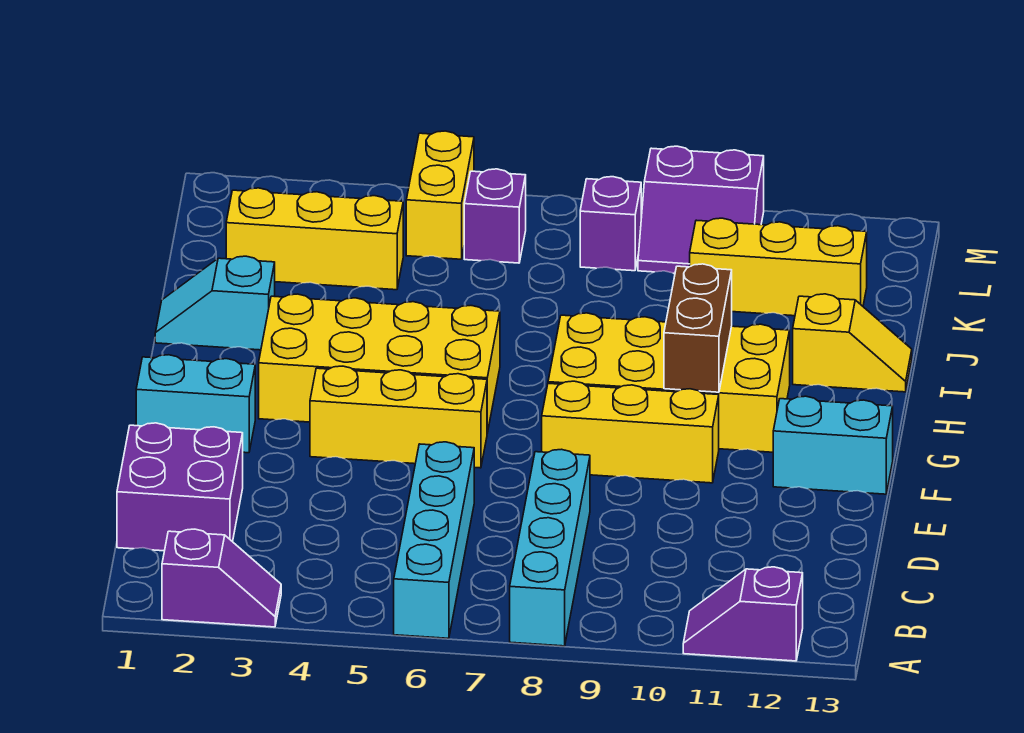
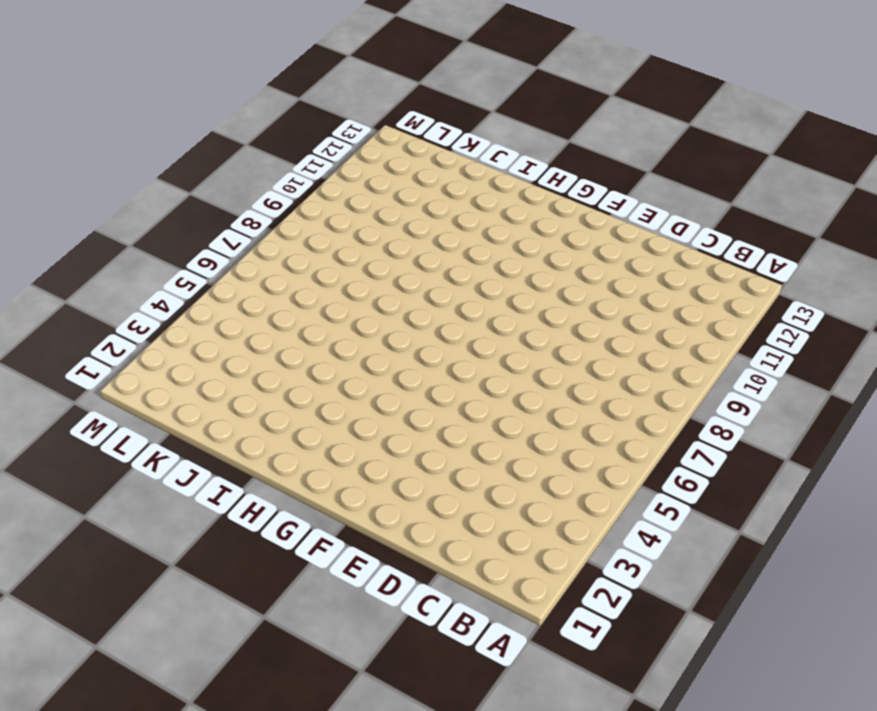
none -> purple slope A2:A3 level 1 top 2
none -> cyan brick A6:D6 level 1
none -> cyan brick A8:D8 level 1

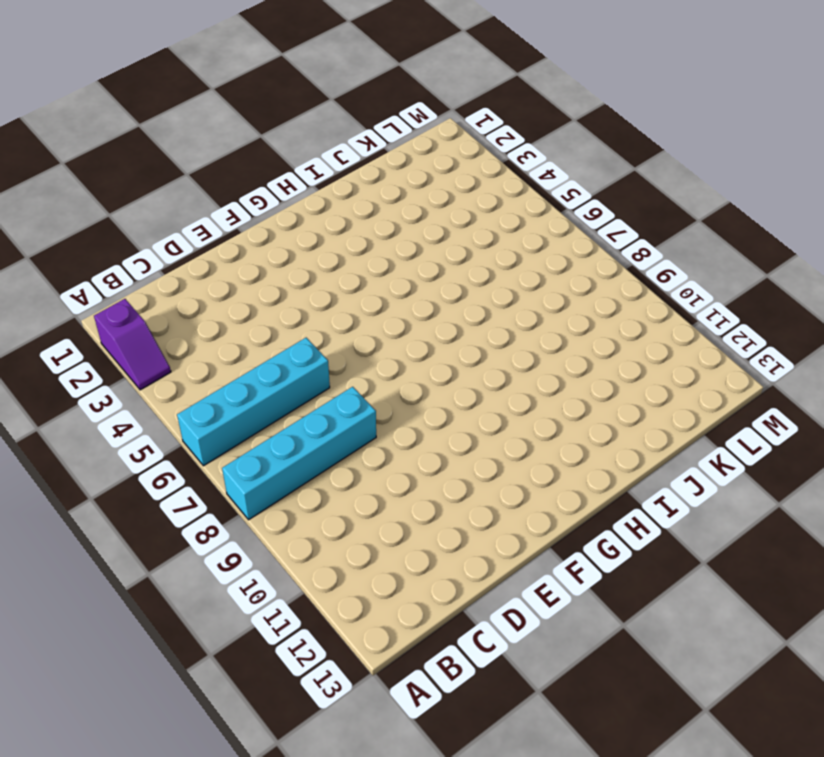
none -> purple slope A11:A12 level 1 top 12
none -> purple brick C1:D2 level 1
none -> cyan brick F1:F2 level 1

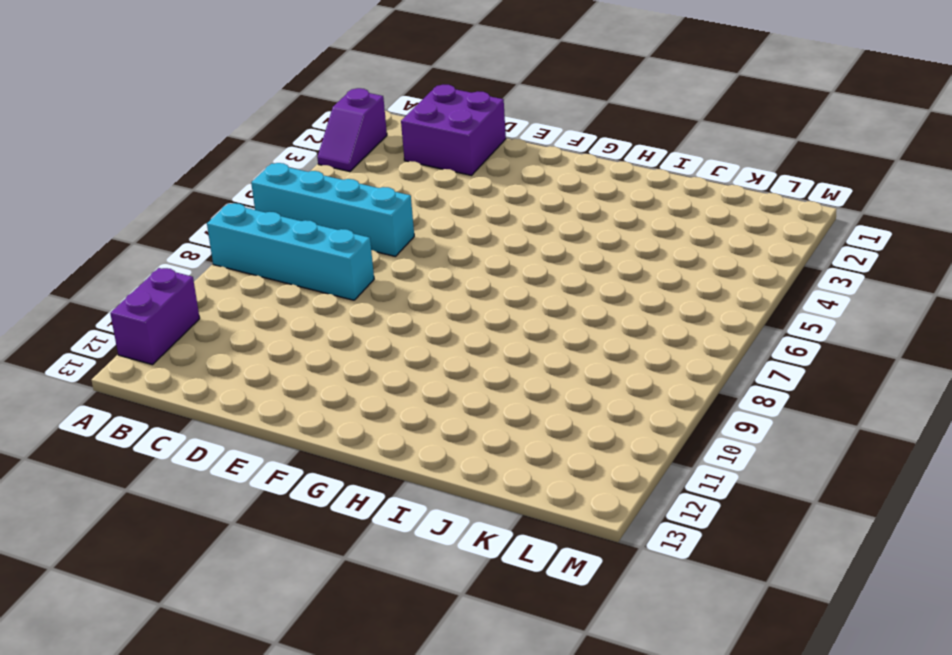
purple brick A11:A12 level 1 -> purple slope A11:A12 level 1 top 12
none -> cyan brick F1:F2 level 1
none -> yellow brick F4:F6 level 1
none -> yellow brick F8:F10 level 1

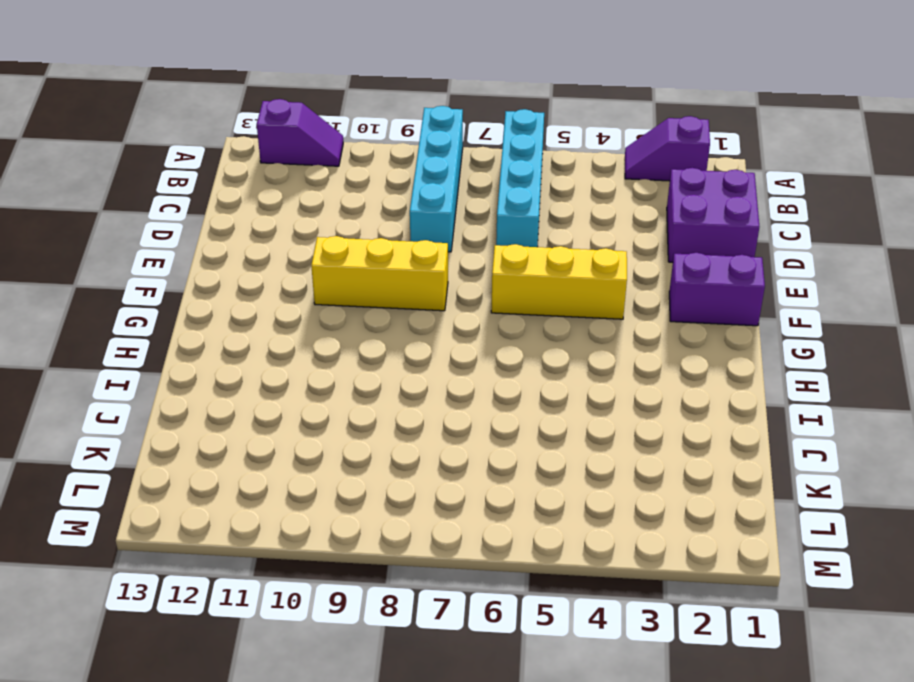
purple brick F1:F2 level 1 -> cyan brick F1:F2 level 1
none -> cyan brick F12:F13 level 1
none -> yellow brick G3:H6 level 1
none -> yellow brick G8:H11 level 1

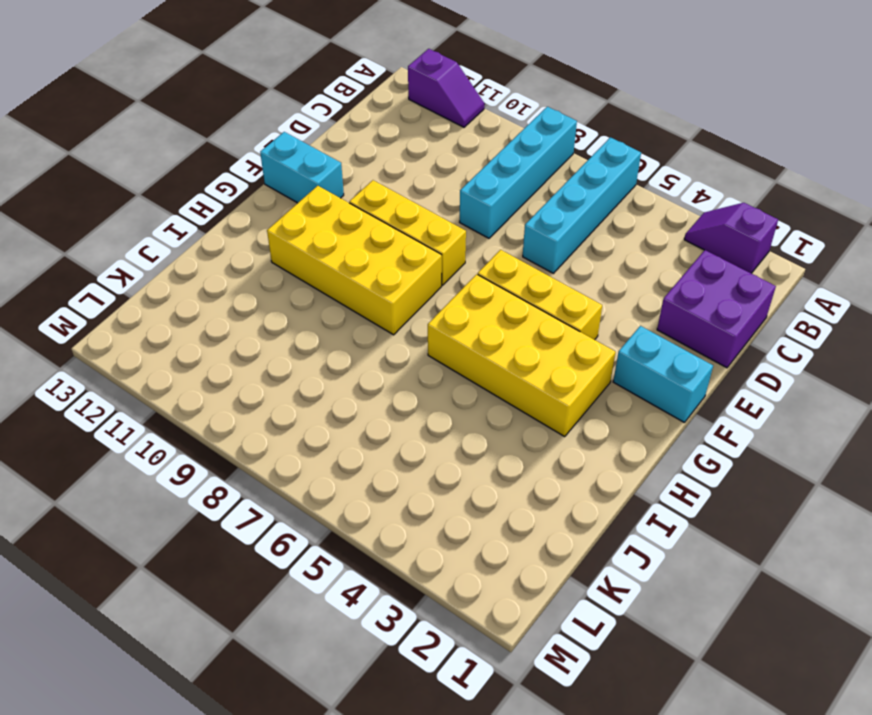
none -> cyan slope I1:I2 level 1 top 2
none -> yellow slope I12:I13 level 1 top 12
none -> yellow brick K2:K4 level 1

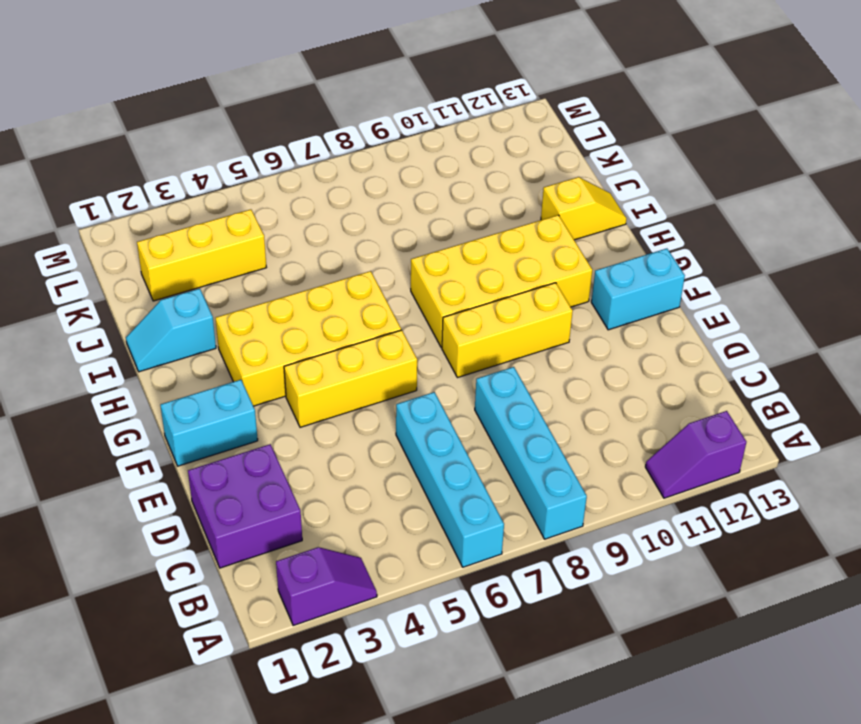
none -> yellow brick K10:K12 level 1
none -> yellow brick L5:M5 level 1
none -> purple brick L6 level 1

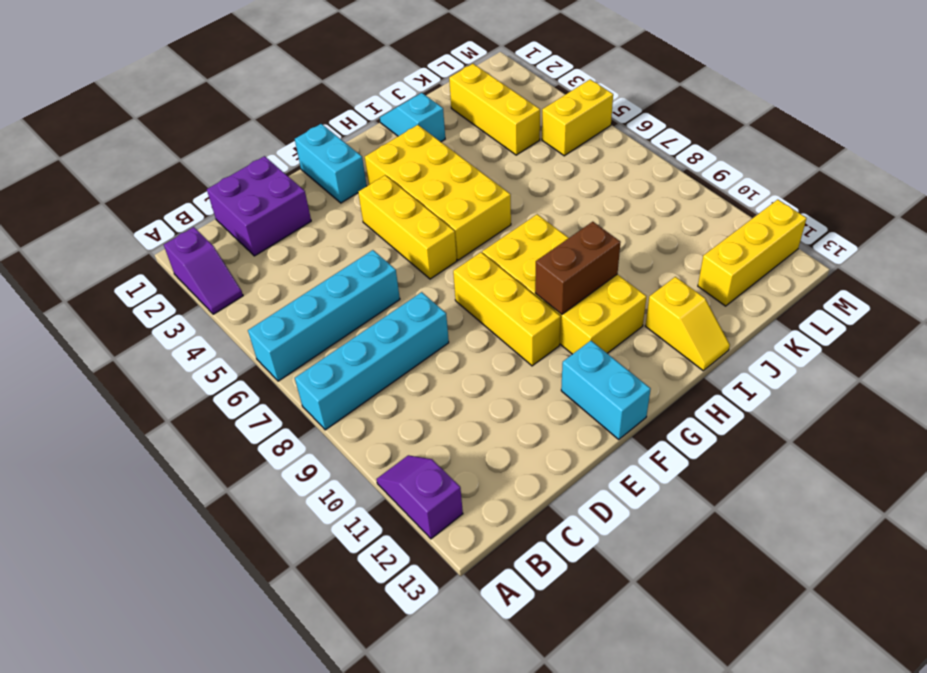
yellow brick K12:M12 level 1 -> yellow brick K10:K12 level 1
none -> purple brick L6 level 1
none -> purple brick L8 level 1
none -> purple slope L9:M10 level 1 top M

